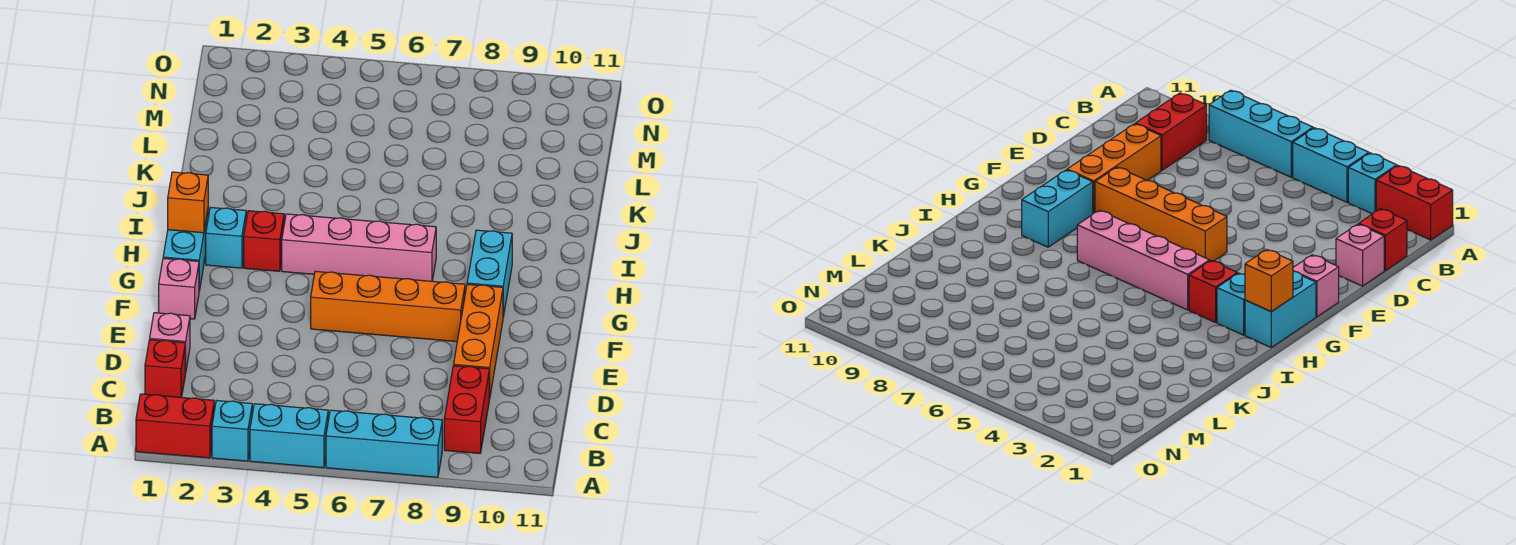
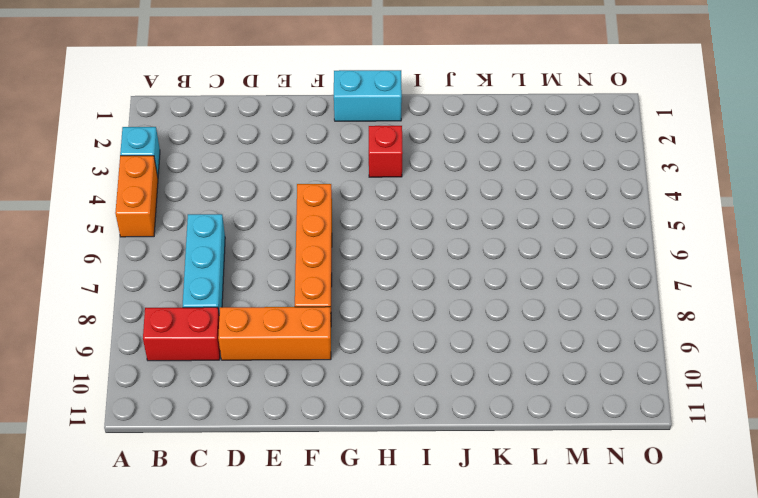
orange brick A4:A5 level 1 -> cyan brick A4:A5 level 1
cyan brick C6:C8 level 1 -> cyan brick A6:A8 level 1
none -> red brick A1:A2 level 1
none -> red brick C1 level 1
none -> pink brick D1 level 1

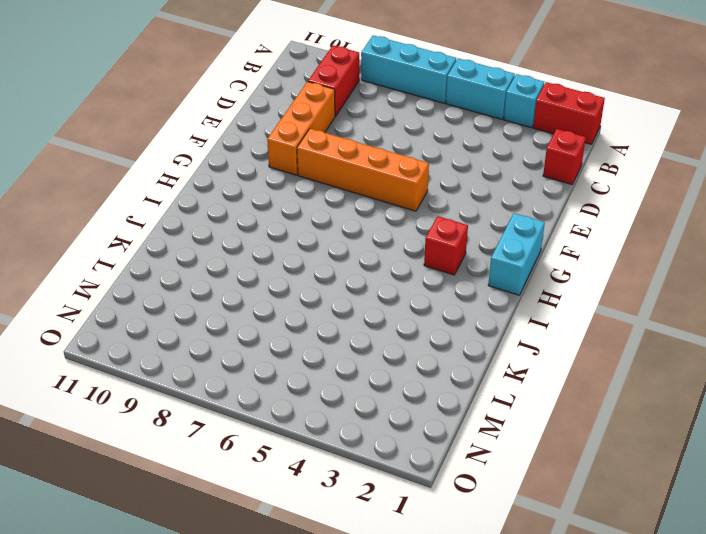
none -> pink brick D1 level 1
none -> pink brick F1 level 1
none -> cyan brick G9:H9 level 1

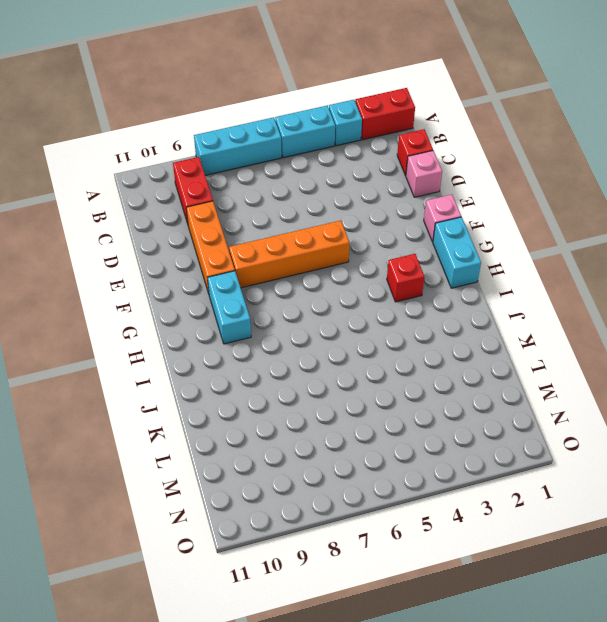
none -> cyan brick H2 level 1
none -> pink brick H4:H7 level 1
none -> orange brick H1 level 2

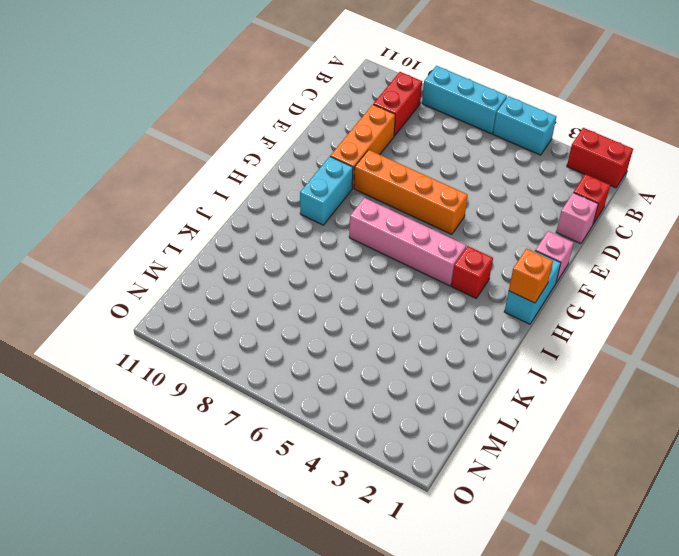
none -> cyan brick A3 level 1
none -> cyan brick H2 level 1

